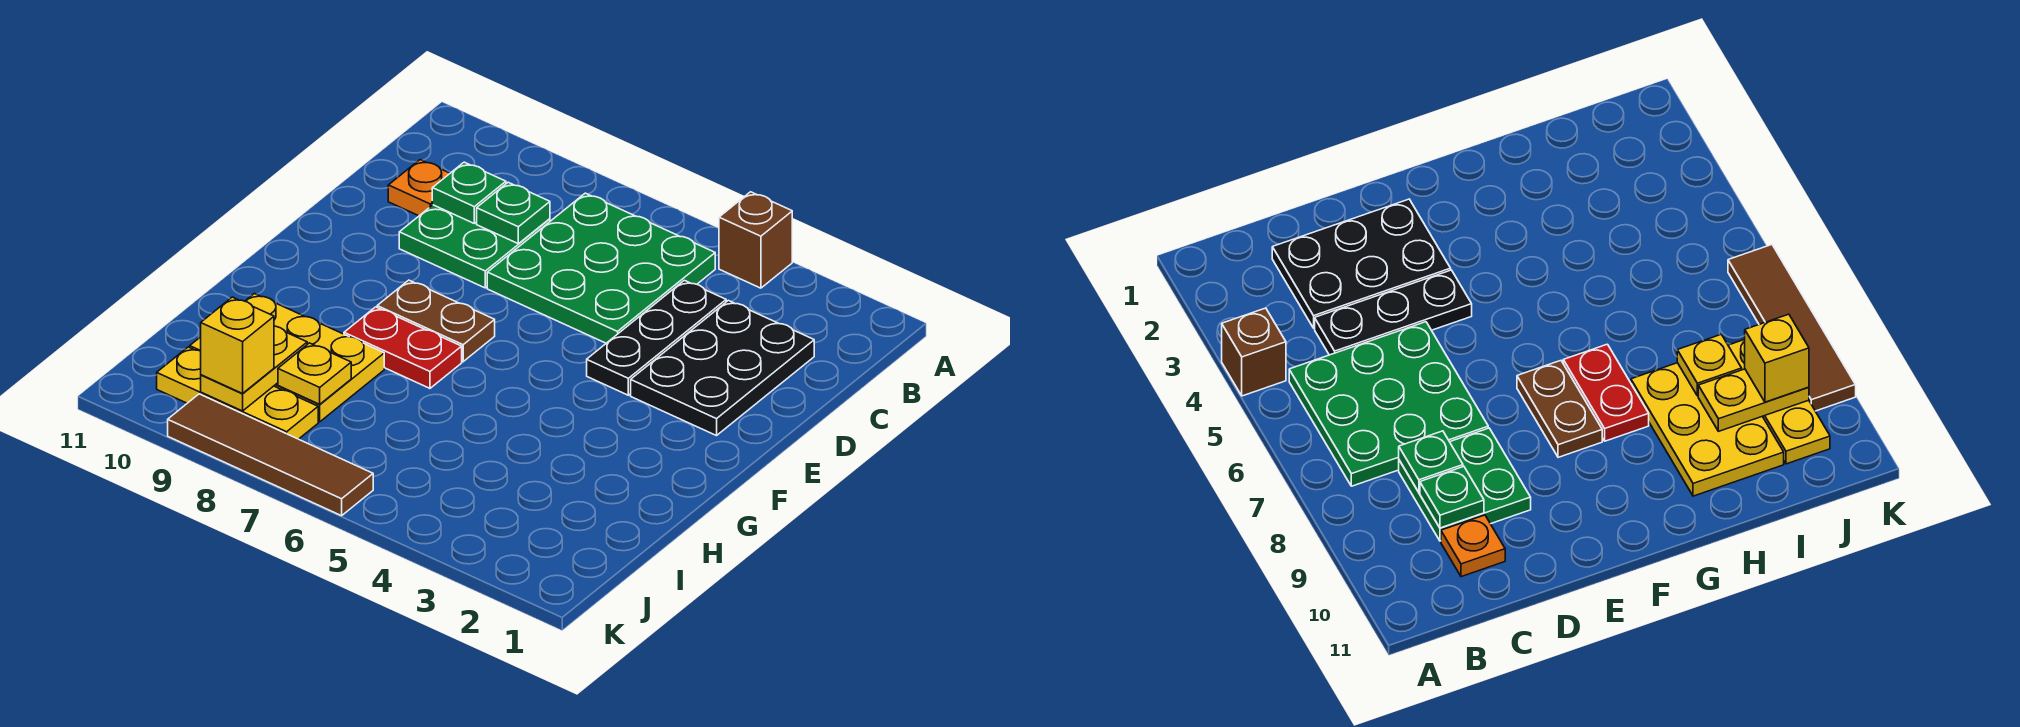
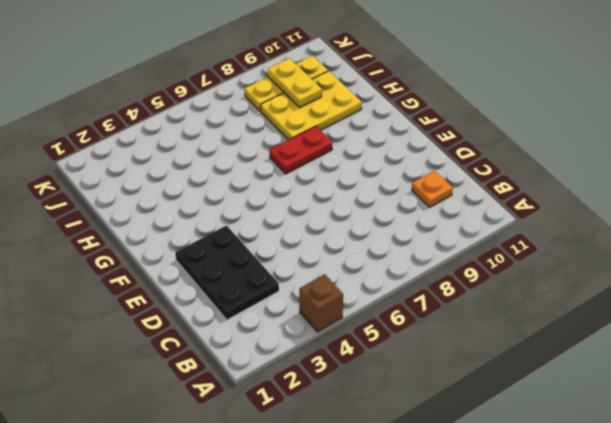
none -> green plate B5:D7 level 1
none -> black plate C4:E4 level 1
none -> green plate C8:D9 level 1

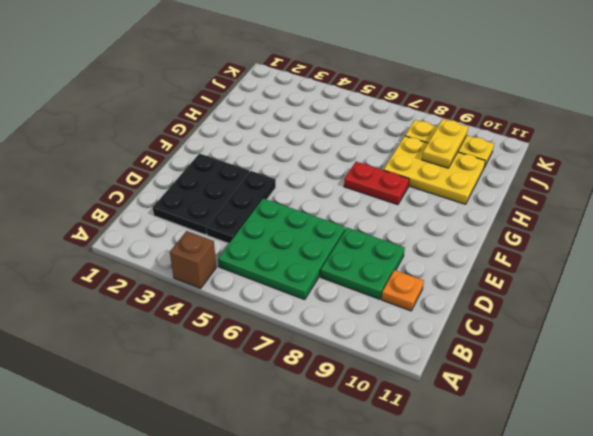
none -> brown plate F7:F8 level 1
none -> brown tile K6:K9 level 1
none -> green plate C8 level 2

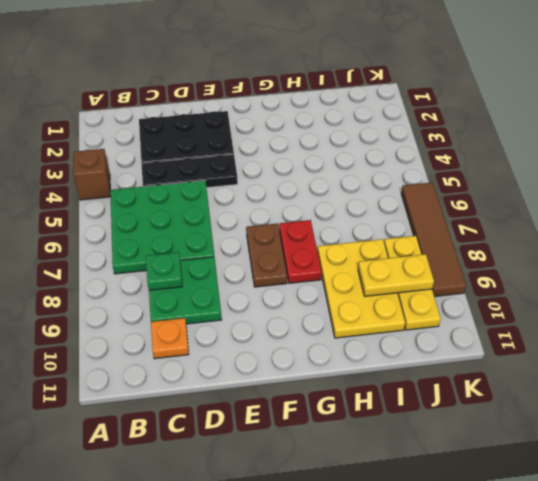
none -> green plate C9 level 2
none -> yellow plate I8 level 2
none -> yellow brick J9 level 3

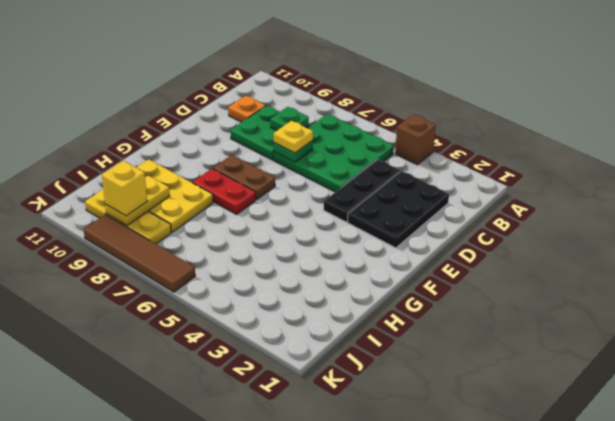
green plate D7 level 2 -> green plate C9 level 2
yellow plate D7 level 3 -> yellow plate I8 level 2

